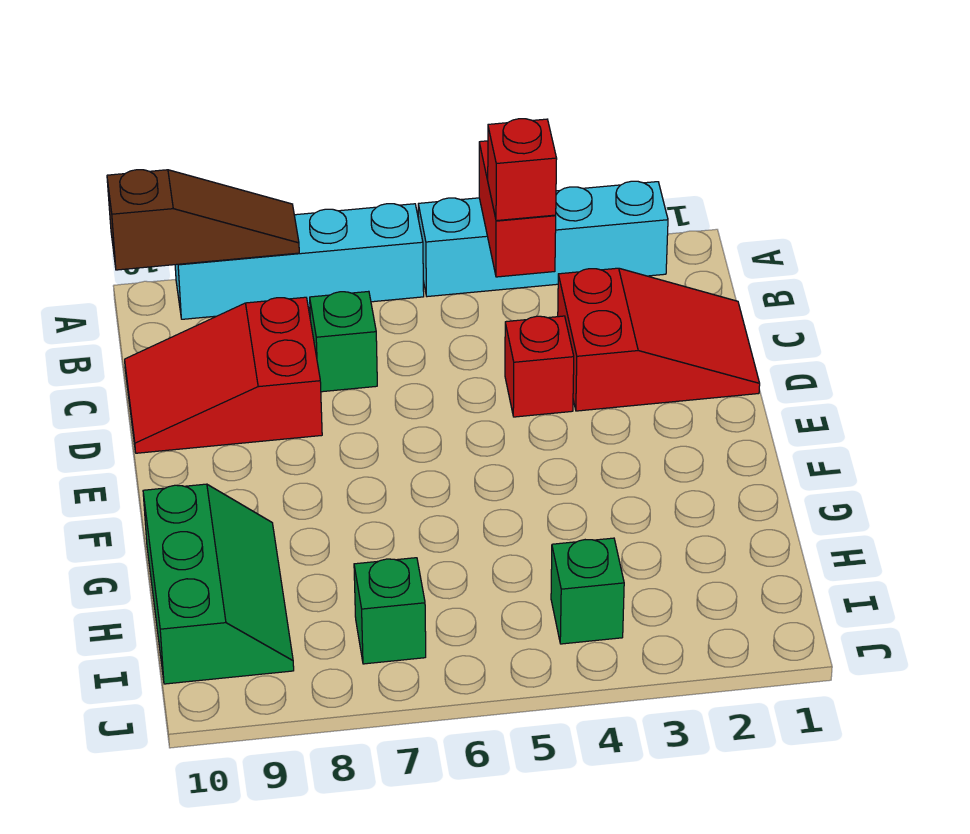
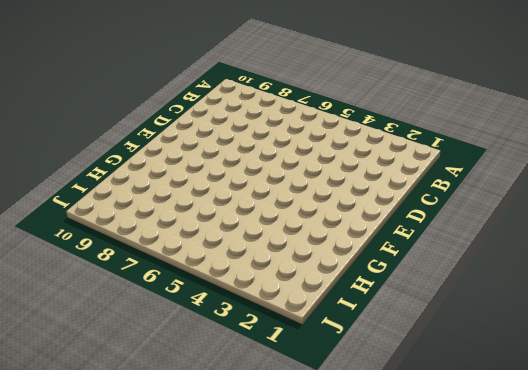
none -> cyan brick A2:A5 level 1
none -> cyan brick A6:A9 level 1
none -> red slope C1:D3 level 1 top 3

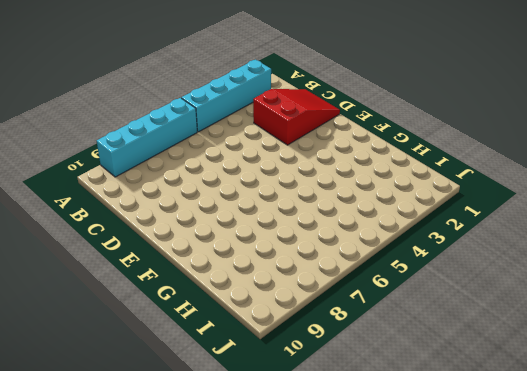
none -> green brick C7 level 1
none -> red slope C8:D10 level 1 top 8
none -> red brick D4 level 1

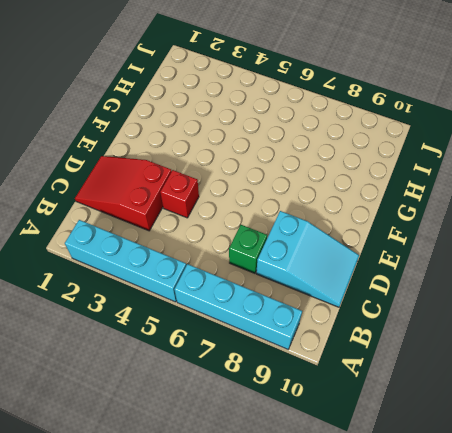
cyan slope C8:D10 level 1 top 8 -> red slope C8:D10 level 1 top 8
none -> green slope G9:I10 level 1 top 10
none -> green brick I4 level 1
none -> green brick I7 level 1

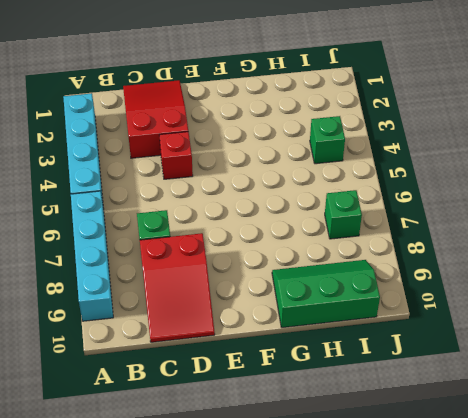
none -> red brick A4:B4 level 2
none -> brown slope A8:A10 level 2 top 10
none -> red brick B4 level 3

